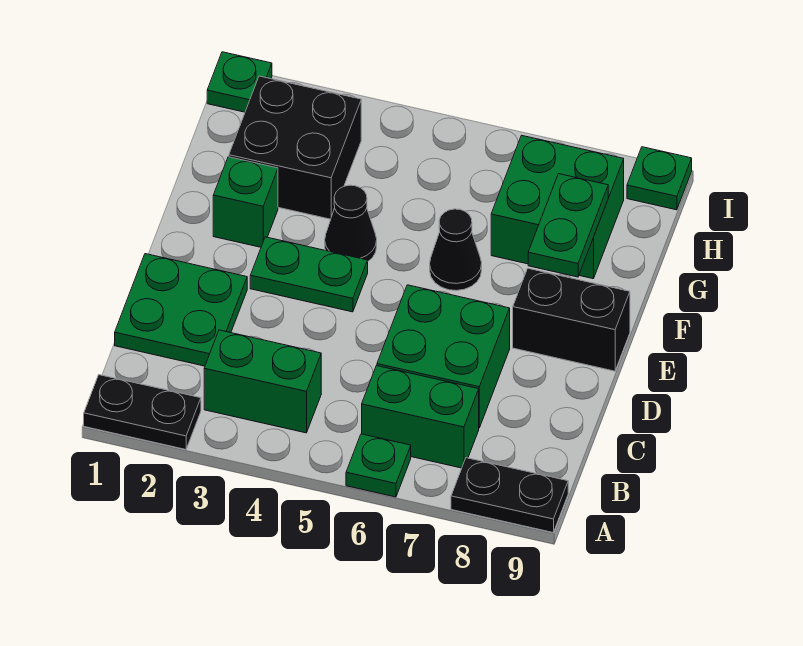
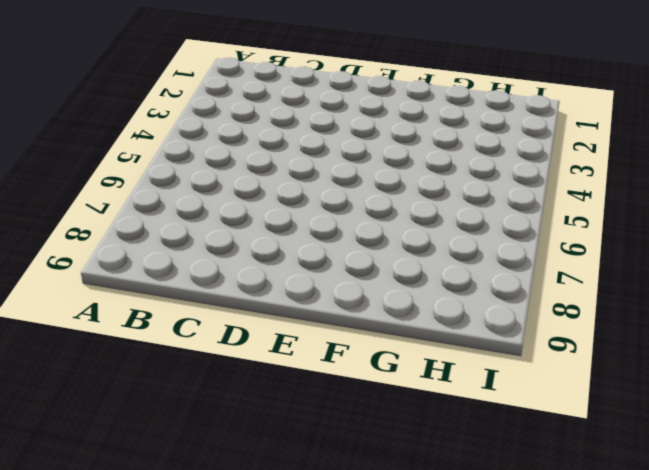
none -> black plate A1:A2 level 1
none -> green plate A6 level 1
none -> black plate A8:A9 level 1

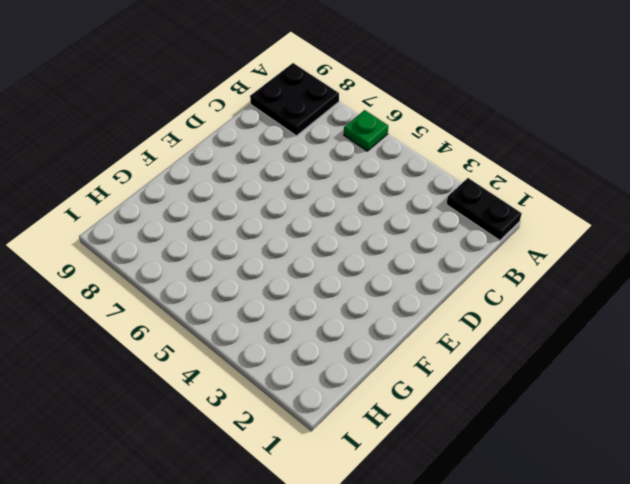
black plate A8:B9 level 1 -> black plate A8:A9 level 1
none -> green brick B3:B4 level 1
none -> green brick B6:B7 level 1
none -> green plate C1:D2 level 1

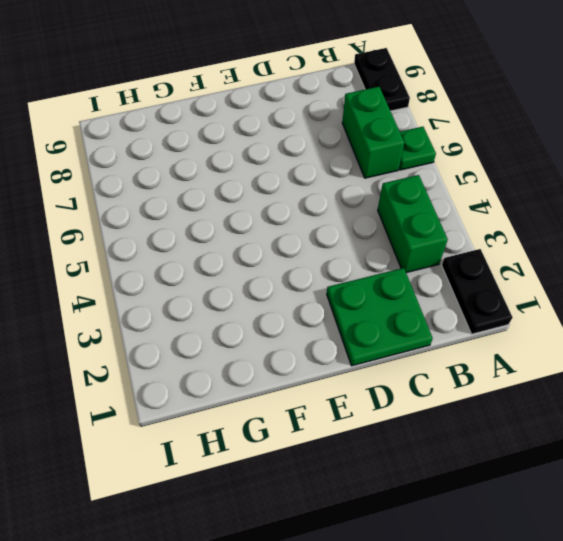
none -> green brick C6:D7 level 1
none -> green plate E3:E4 level 1
none -> black brick E8:E9 level 1

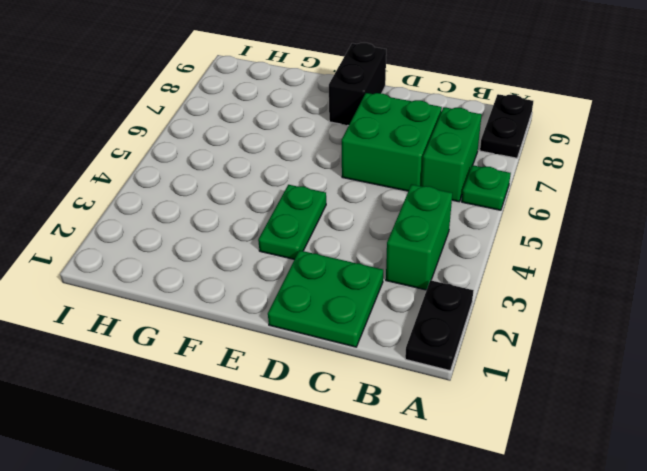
none -> green brick F2 level 1
none -> black cone F4 level 1
none -> black cone F6 level 1

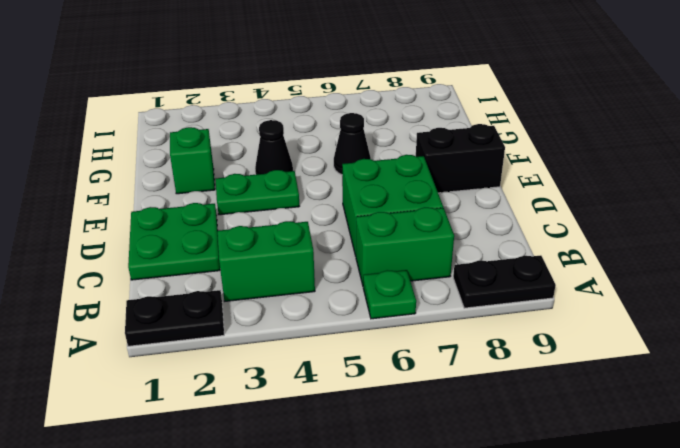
none -> black brick G2:H3 level 1
none -> green brick G7:H8 level 1
none -> green plate I1 level 1

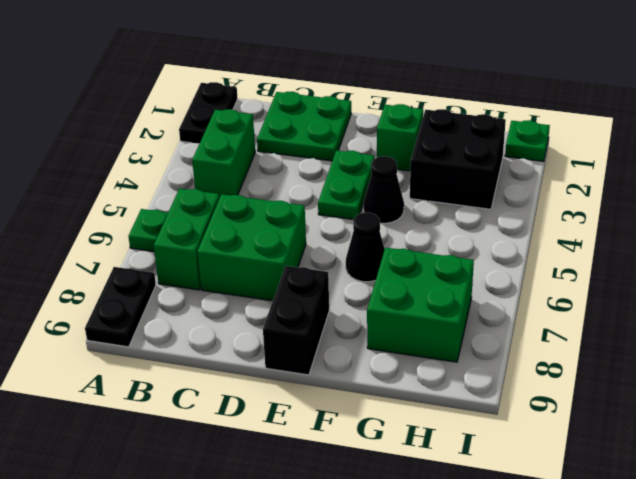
none -> green plate I9 level 1
none -> green plate F8:G8 level 2

